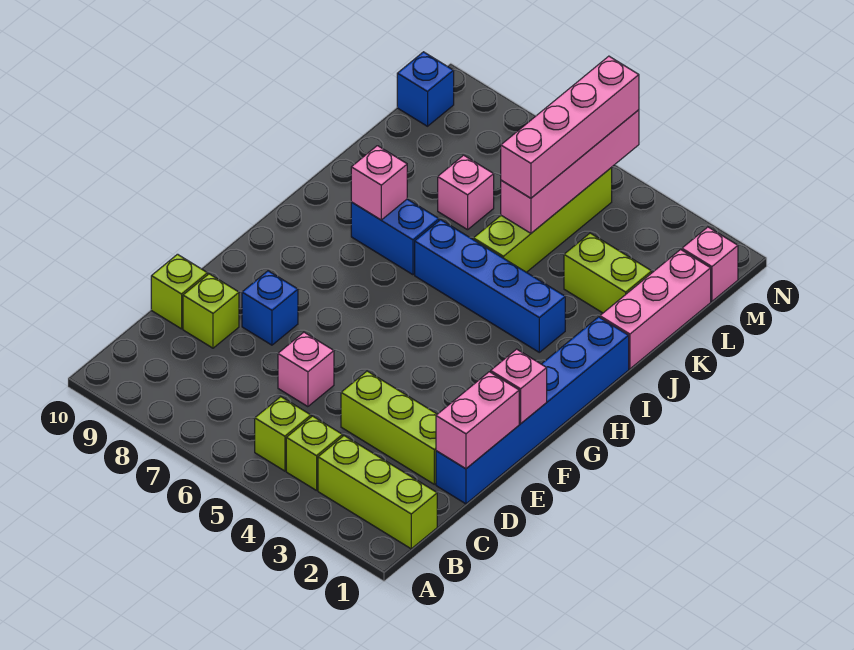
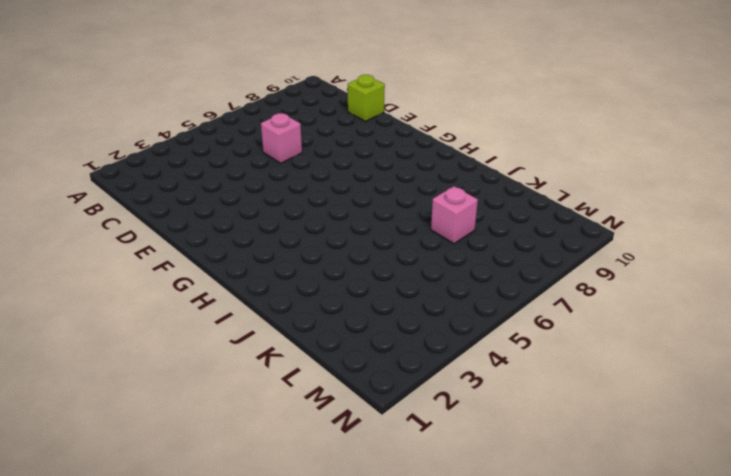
none -> lime brick B1:B3 level 1
none -> lime brick B4 level 1
none -> lime brick B5 level 1

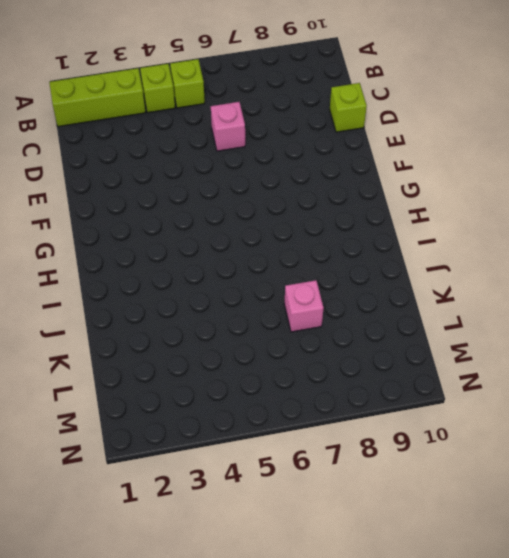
none -> blue brick D1:I1 level 1
none -> lime brick D2:D4 level 1
none -> lime brick D9 level 1

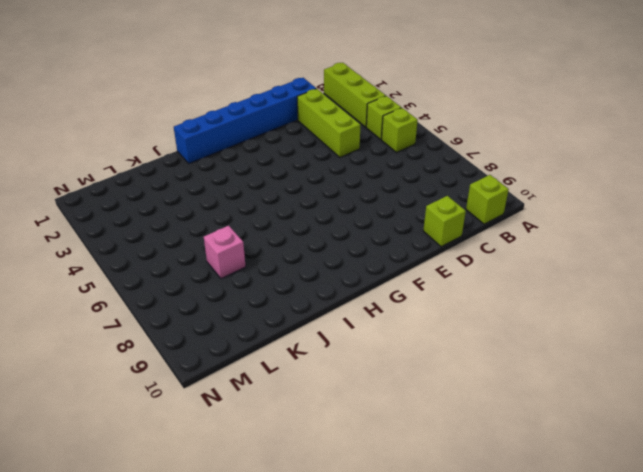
lime brick B10 level 1 -> lime brick D9 level 1
none -> pink brick D6 level 1
none -> blue brick E8 level 1
none -> blue brick I3:I6 level 1

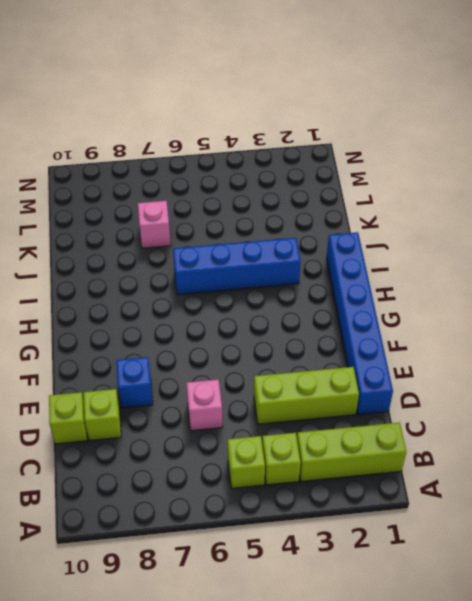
none -> blue brick I7:I8 level 1
none -> pink brick J1:L1 level 1
none -> lime brick J5:M5 level 1

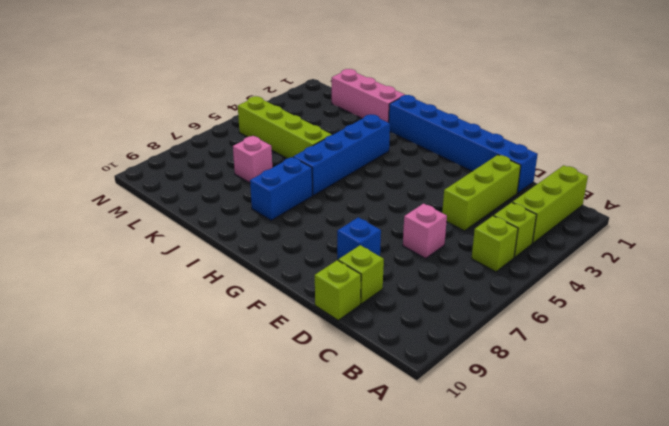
none -> lime brick K2:K3 level 1
none -> pink brick M1 level 1
none -> blue brick M10 level 1

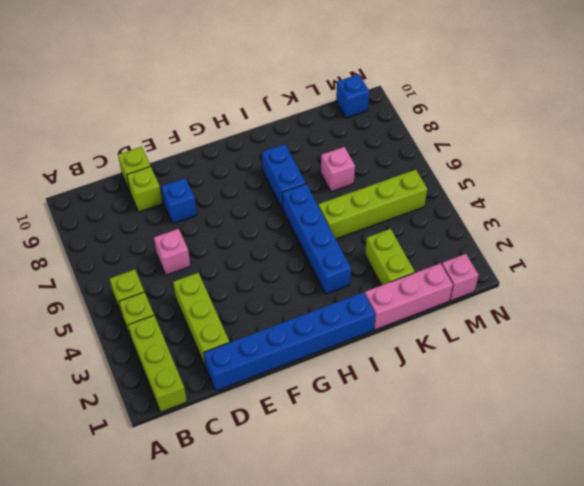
none -> pink brick D1:E1 level 2
none -> pink brick F1 level 2
none -> pink brick I8 level 2

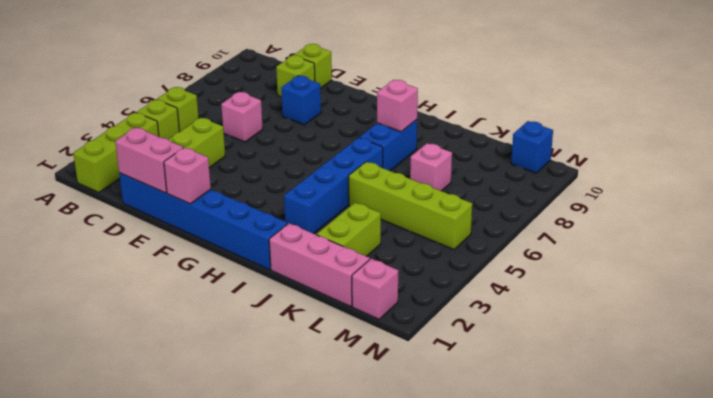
none -> pink brick K5:N5 level 2
none -> pink brick K5:N5 level 3

